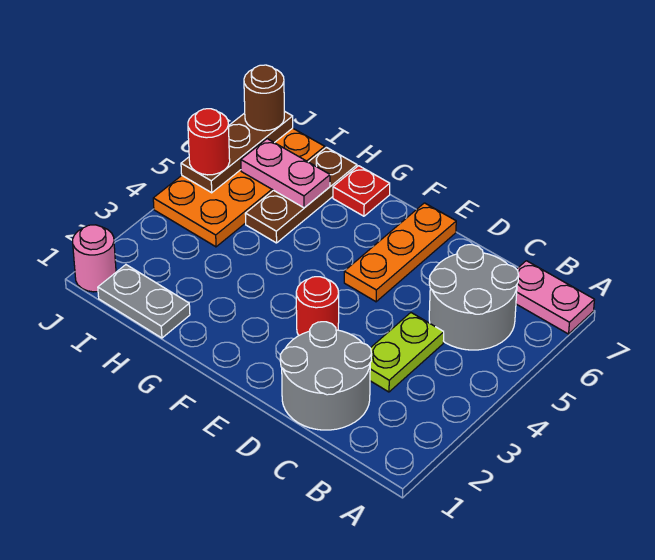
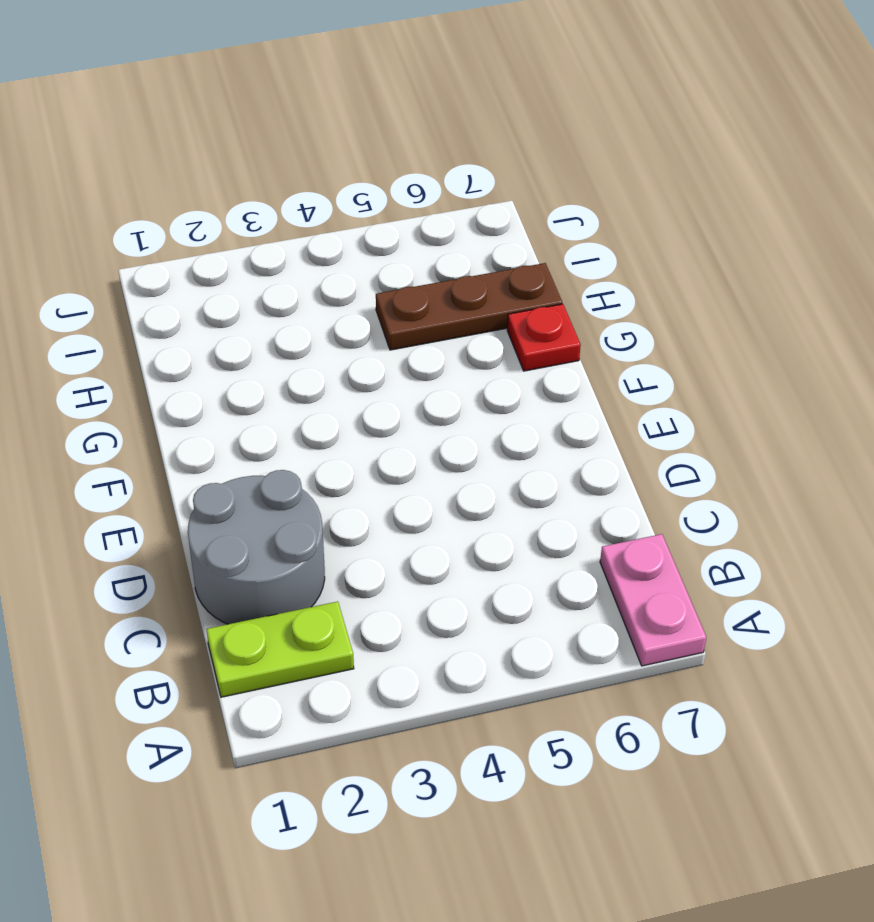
lime plate B1:B2 level 1 -> lime plate C3:C4 level 1
none -> grey round brick B5:C6 level 1
none -> red round brick E3 level 1
none -> orange plate E5:E7 level 1

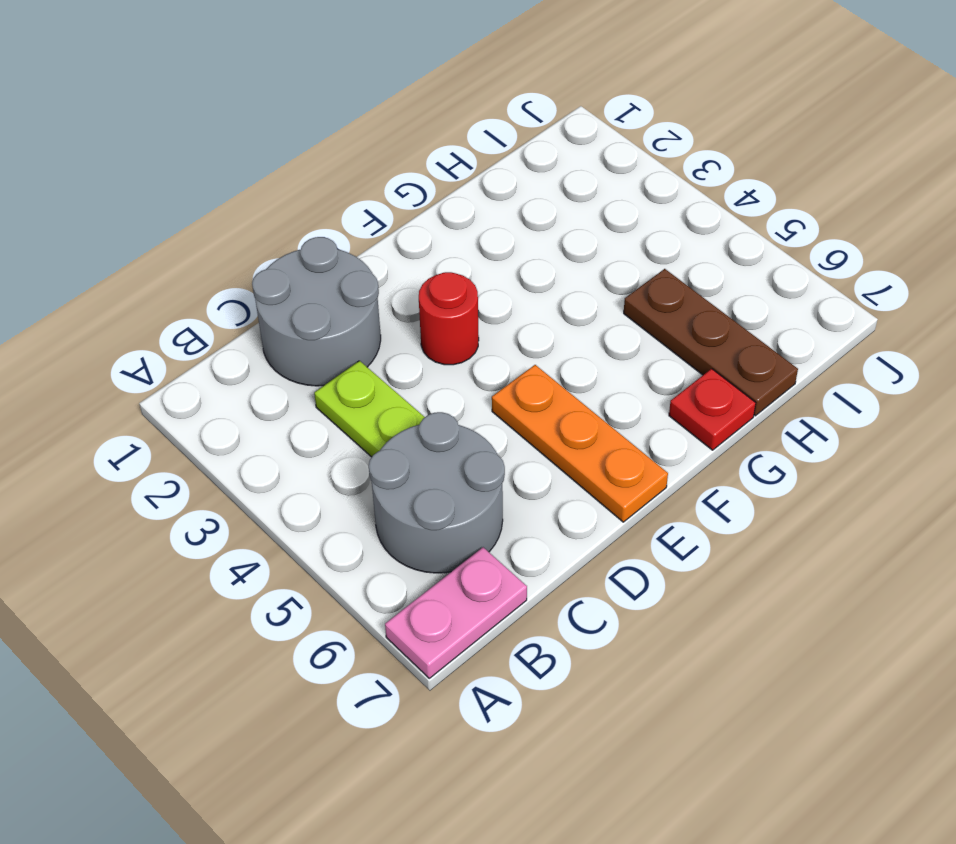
none -> grey plate H1:I1 level 1
none -> orange plate I4:J7 level 1
none -> pink round brick J1 level 1

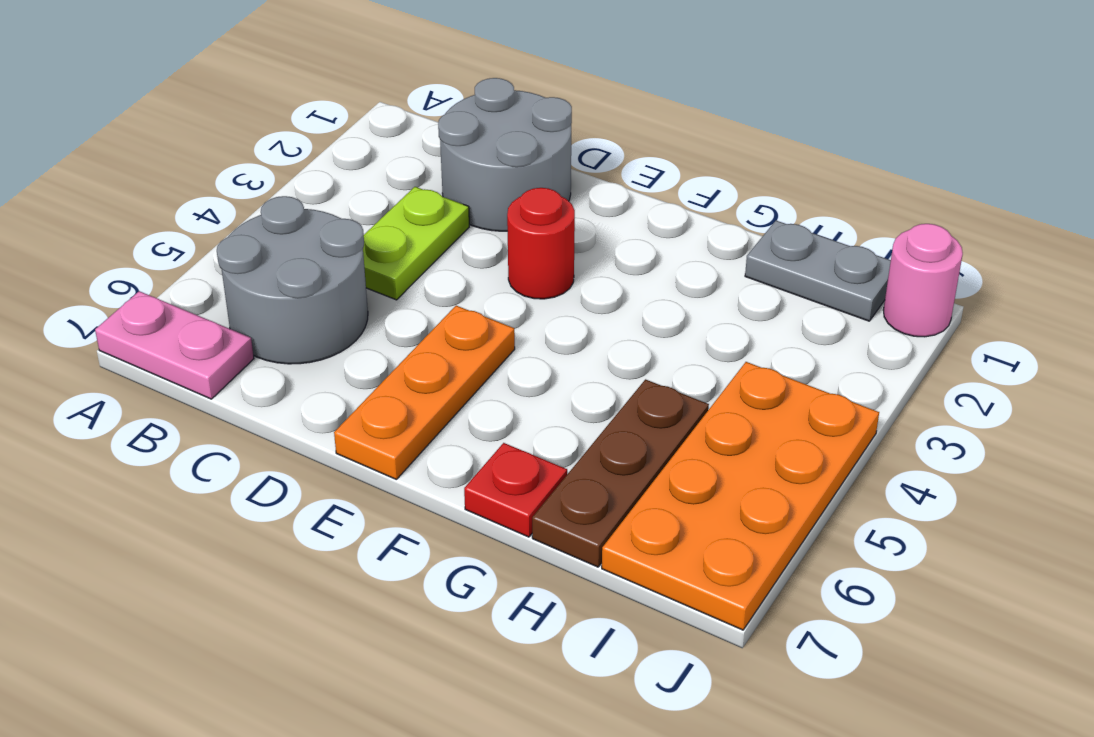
none -> pink plate H6:I6 level 2
none -> brown plate J5:J7 level 2
none -> red round brick J5 level 3

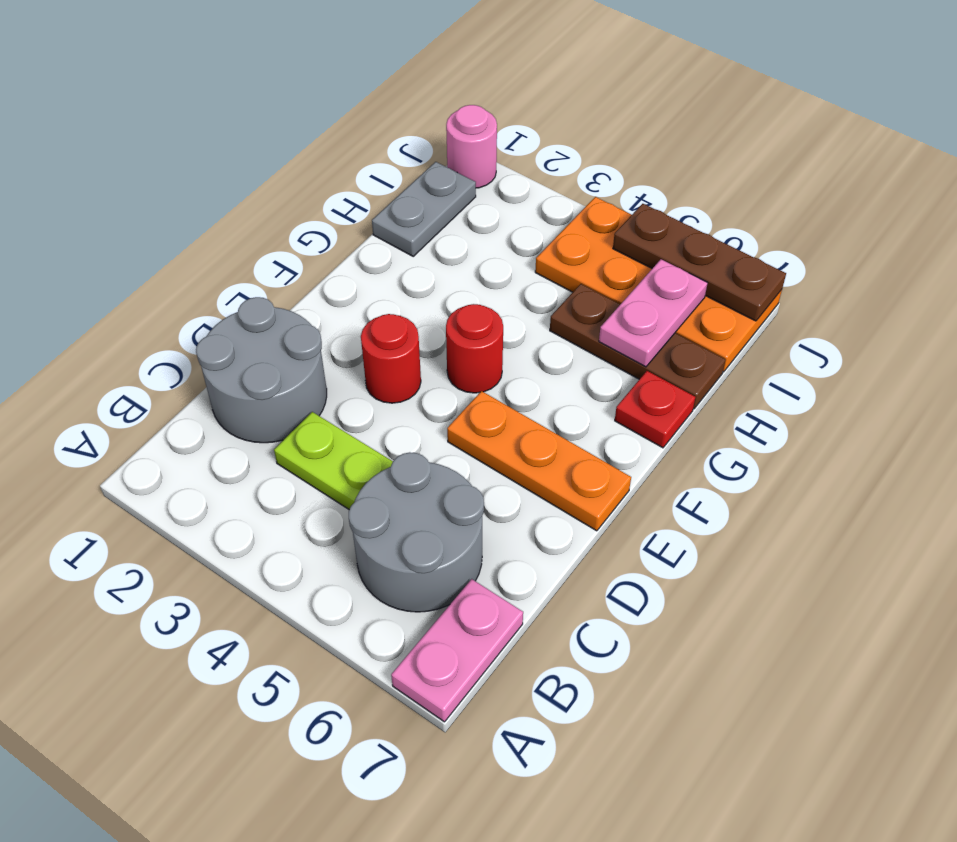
red round brick F4 level 1 -> red round brick J5 level 3
none -> brown round brick J7 level 3

